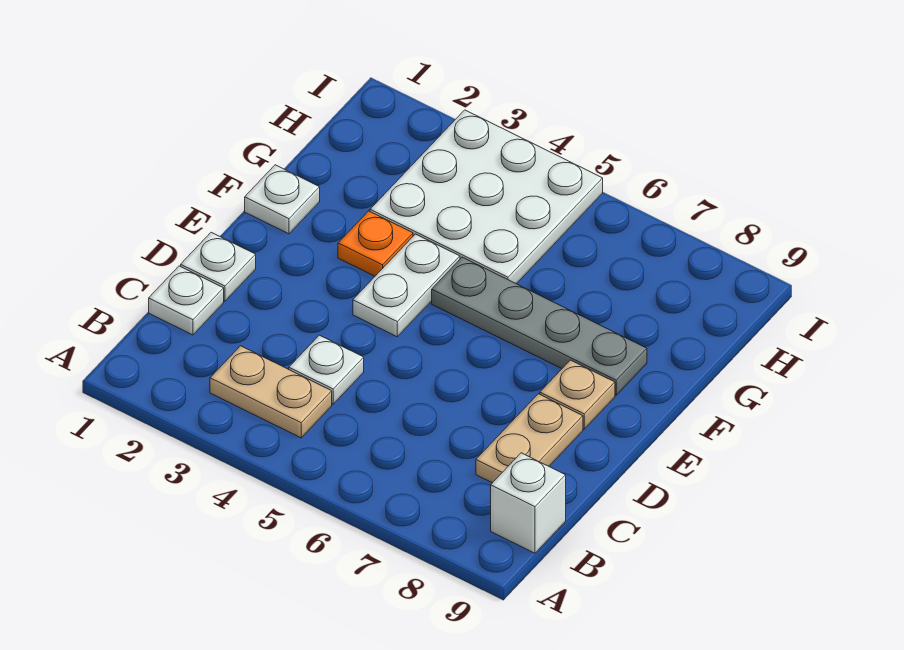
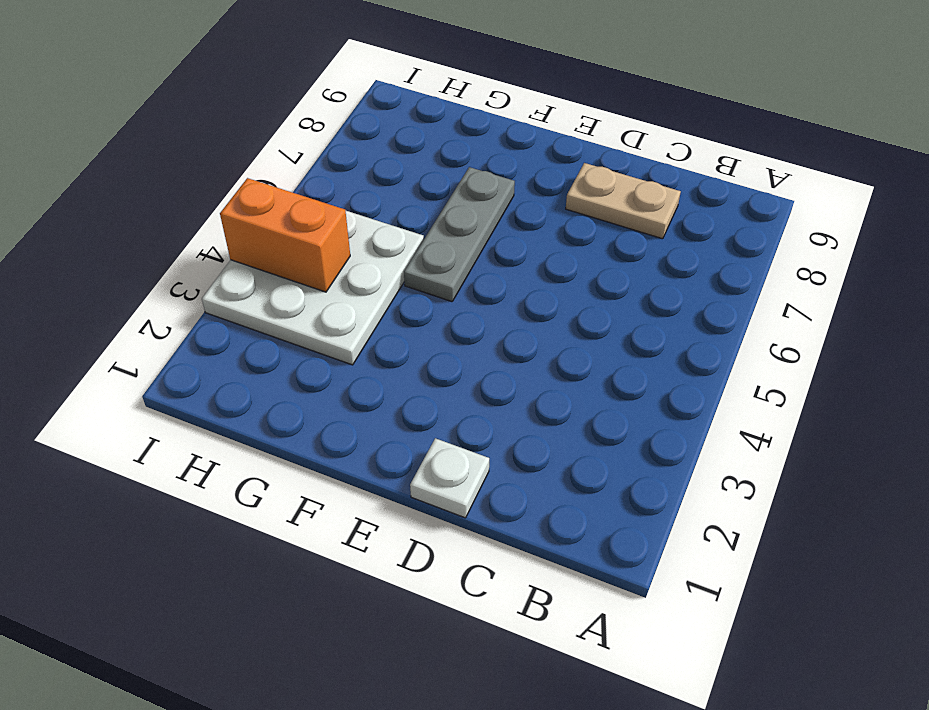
grey plate F5:F7 level 1 -> grey plate F5:F8 level 1
orange brick H4:I4 level 2 -> none
none -> tan plate B3:B4 level 1
none -> white brick B9 level 1
none -> white plate C1 level 1

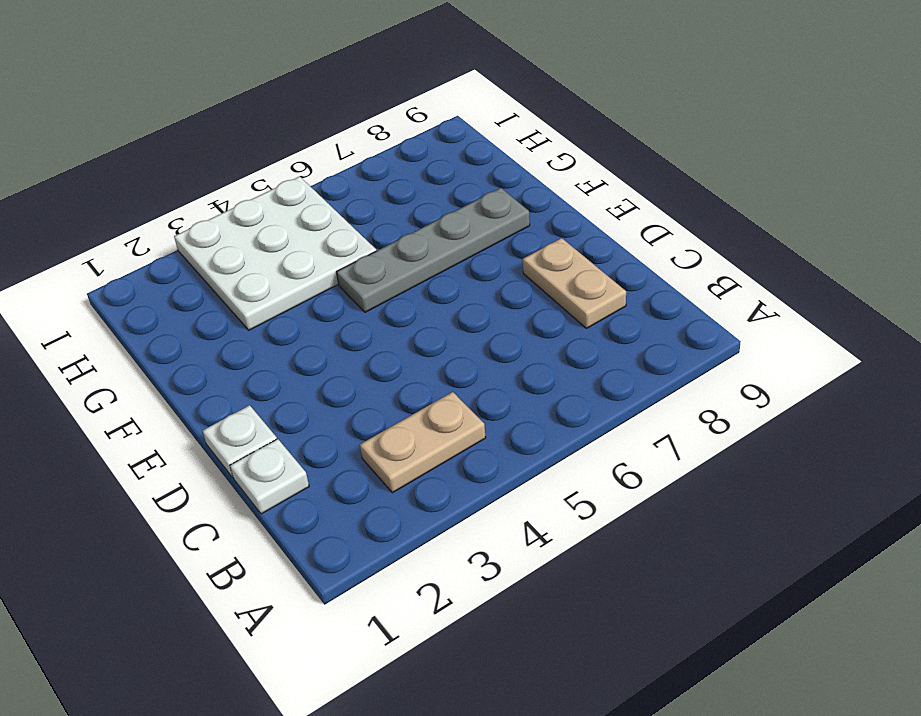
none -> white brick B9 level 1
none -> white plate C4 level 1
none -> white plate E4:F4 level 1

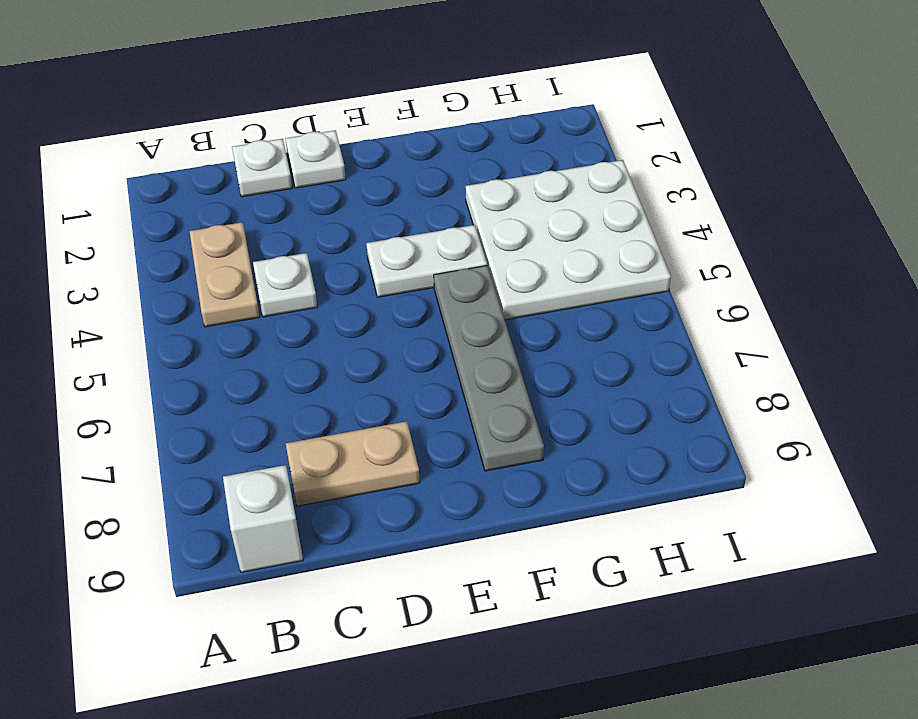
none -> tan plate E8 level 1
none -> white plate F1 level 1
none -> orange plate F3 level 1

